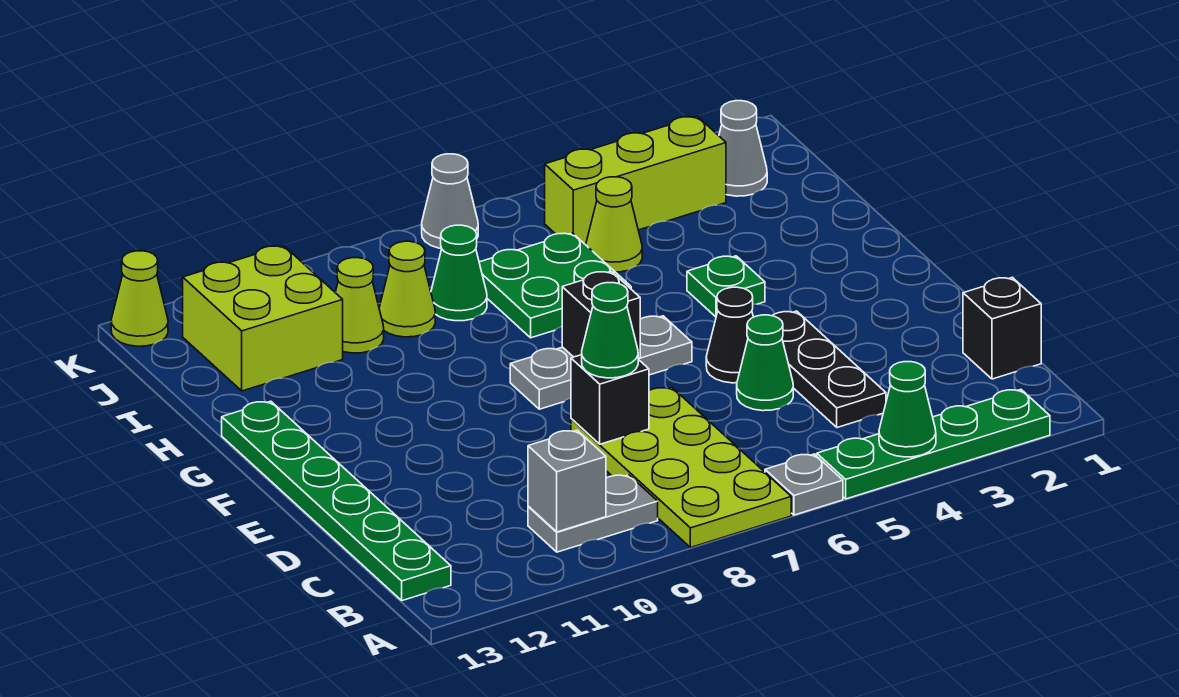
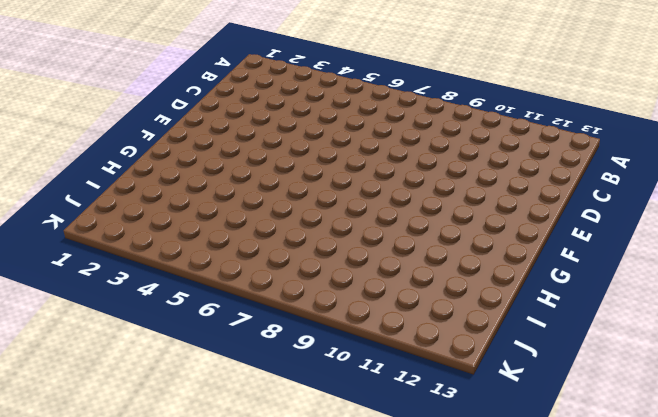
none -> green plate A2:A5 level 1
none -> grey plate A6 level 1
none -> lime plate A7:D8 level 1

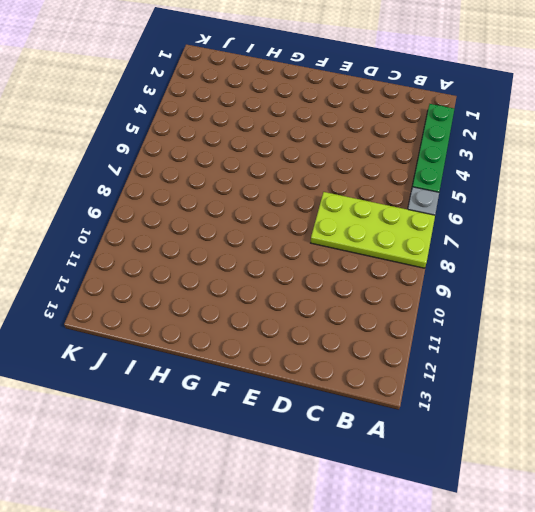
none -> grey plate B9:B10 level 1
none -> green plate B13:G13 level 1
none -> black brick C1 level 1

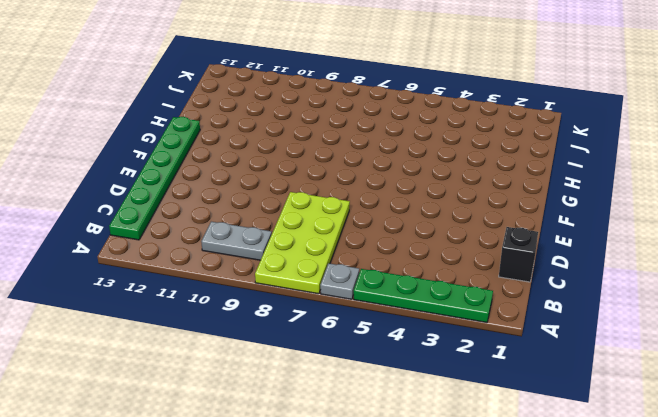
none -> black plate C4:E4 level 1
none -> green cone D5 level 1
none -> black cone E5 level 1

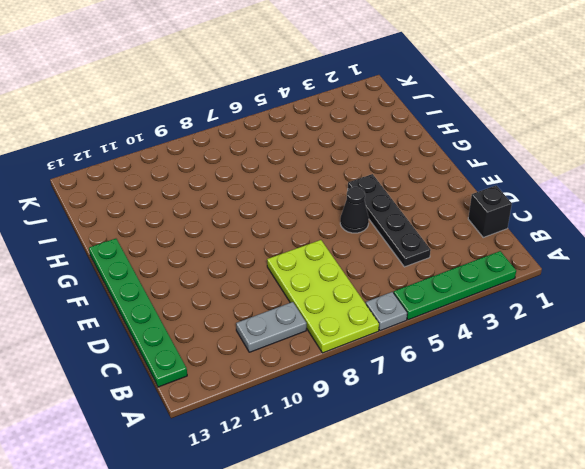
black plate C4:F4 level 1 -> black plate C4:E4 level 1
none -> green cone D5 level 1
none -> grey plate F6:F8 level 1
none -> green plate G4 level 1

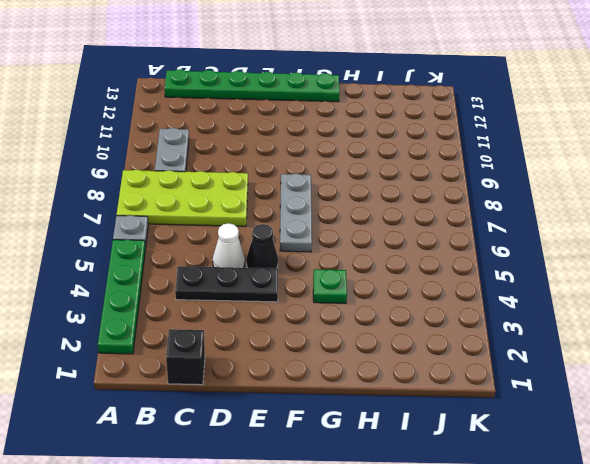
white cone D5 level 1 -> green cone D5 level 1
none -> green plate H6:I7 level 1
none -> lime cone I5 level 1
none -> green cone I8 level 1

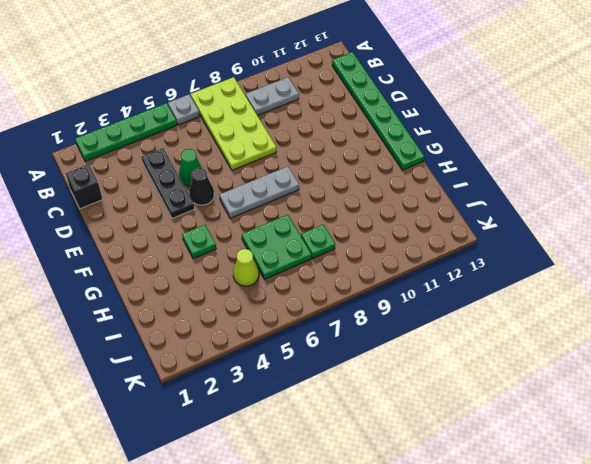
green plate I8 level 1 -> green cone I8 level 1
none -> lime cone I9 level 1
none -> lime cone I10 level 1
none -> lime brick I11:J12 level 1

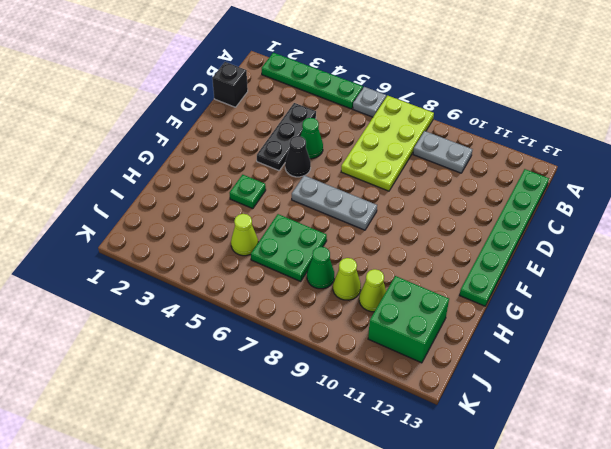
green brick I11:J12 level 1 -> lime brick I11:J12 level 1
none -> grey cone J2 level 1
none -> lime brick J3:J5 level 1
none -> grey cone K7 level 1

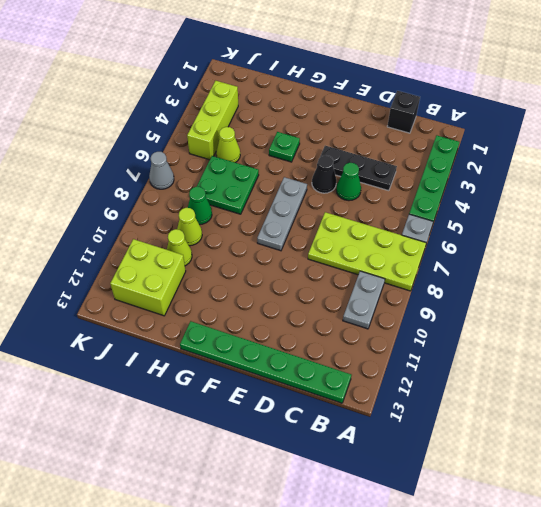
none -> grey cone J2 level 1
none -> lime cone K13 level 1
none -> green cone A4 level 2

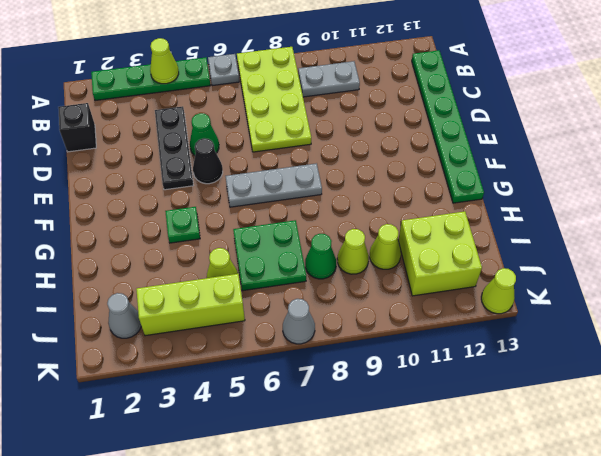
lime cone A4 level 2 -> green cone A4 level 2
none -> grey brick B10 level 2
none -> black brick D8 level 2
none -> black brick F7 level 2

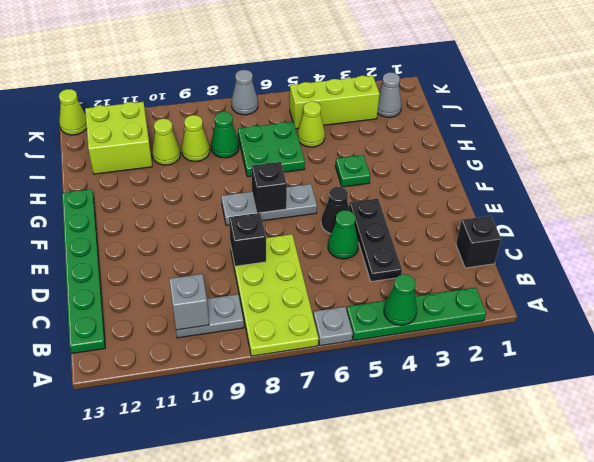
none -> green cone D8 level 3

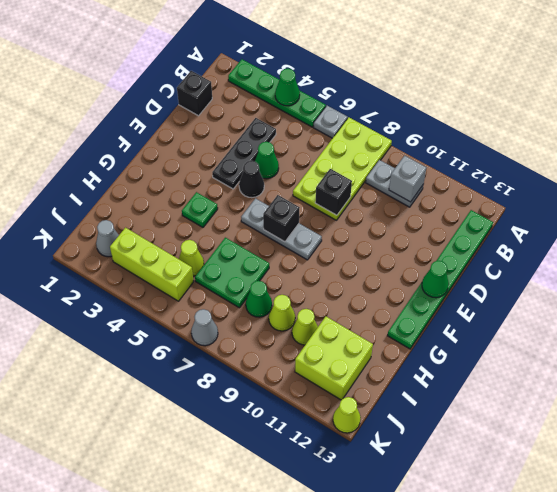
green cone E13 level 2 -> green cone D8 level 3

